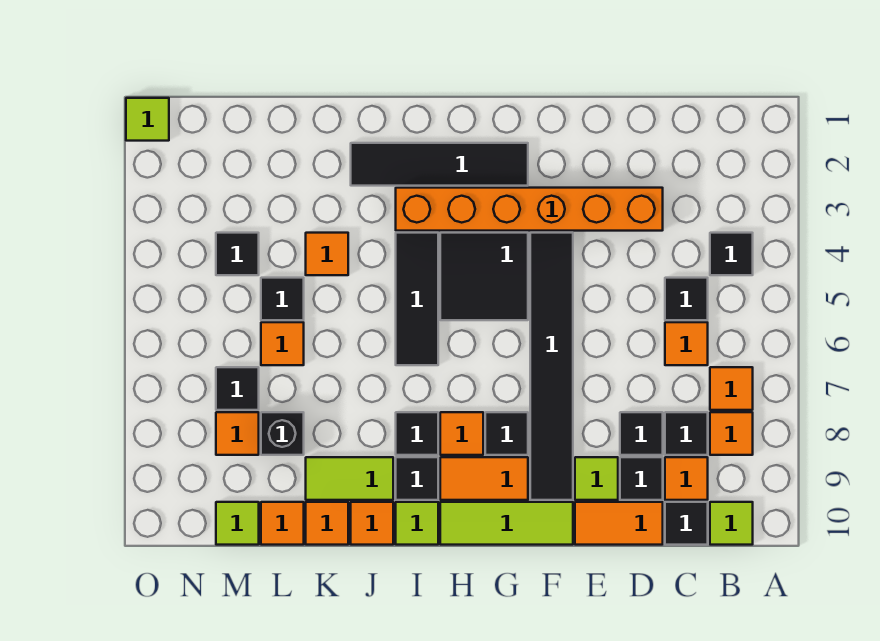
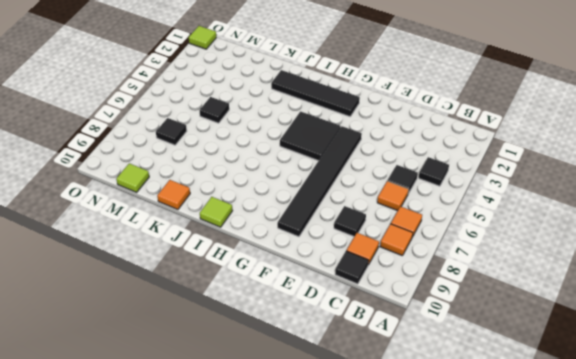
none -> lime tile B10 level 1
none -> black tile C8 level 1
none -> orange brick D3:I3 level 1
none -> black tile D9 level 1

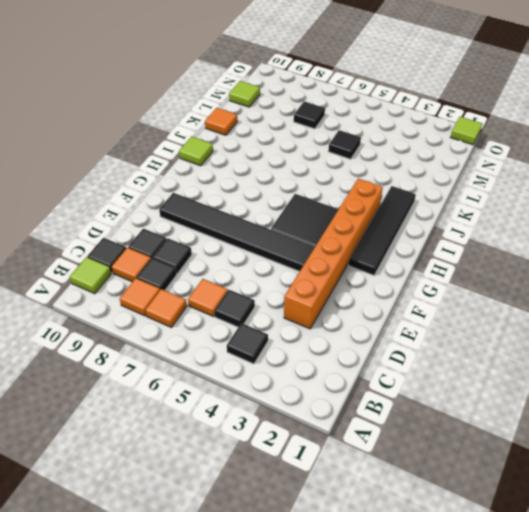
none -> orange tile D10:E10 level 1
none -> lime tile E9 level 1
none -> lime tile F10:H10 level 1
none -> black tile G8 level 1

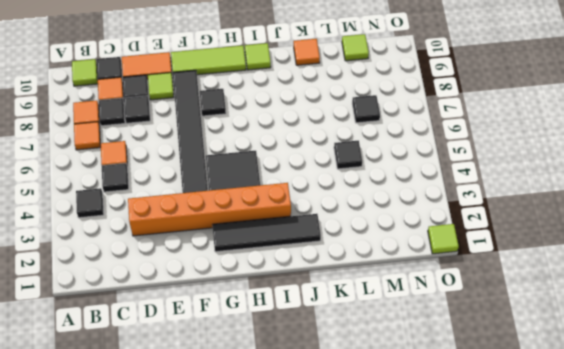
none -> orange tile G9:H9 level 1
none -> orange tile H8 level 1
none -> black tile I4:I6 level 1
none -> black tile I8 level 1

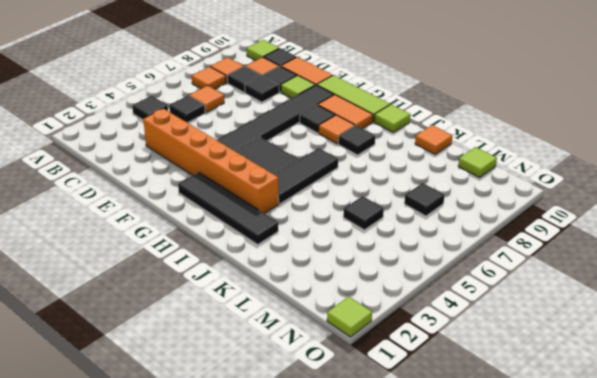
none -> black tile I9 level 1
none -> lime tile J9:K9 level 1
none -> orange tile J10 level 1
none -> orange tile K4 level 1

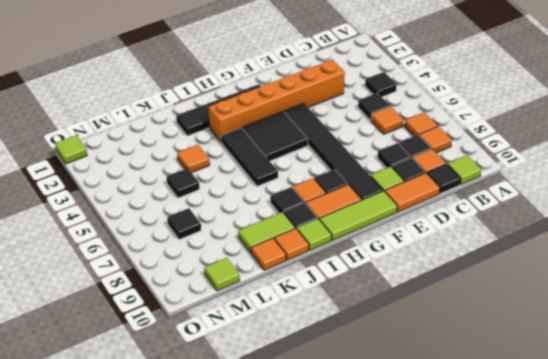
none -> orange tile L6 level 1
none -> black brick L8 level 1
none -> orange tile L10 level 1
none -> black tile M4 level 1

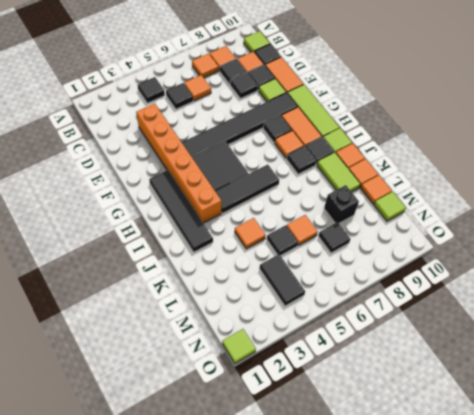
black tile M4:N4 level 1 -> black tile M4 level 1
none -> orange tile M8 level 1

